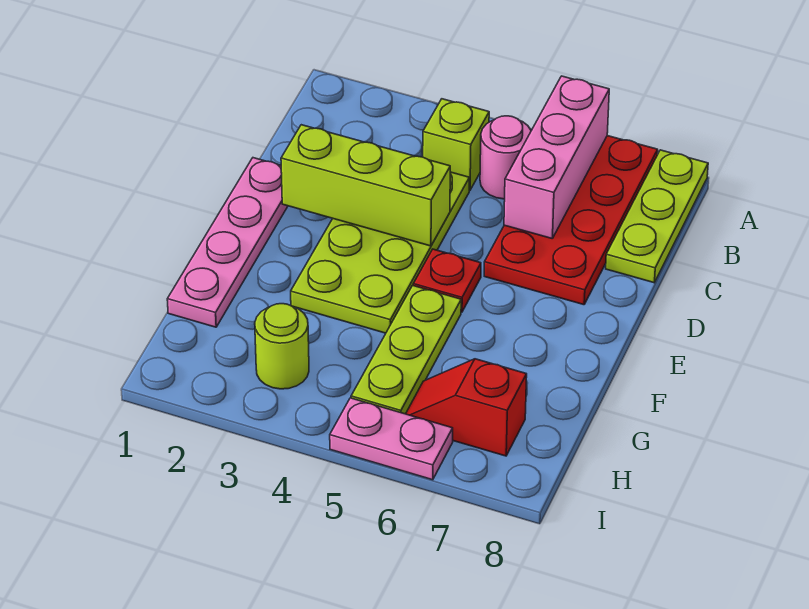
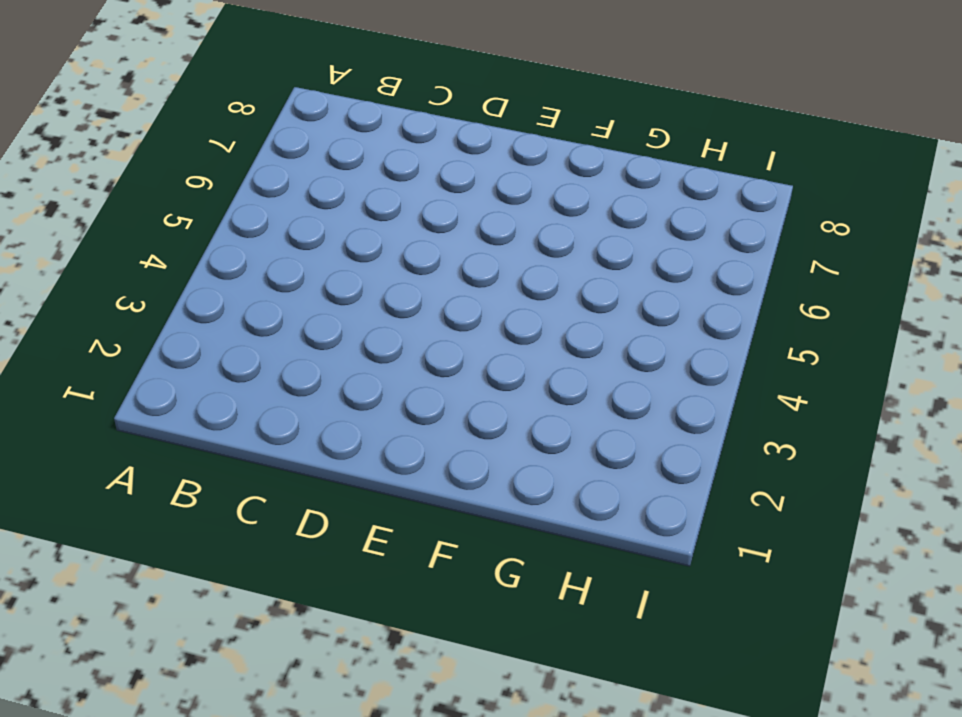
none -> red plate A6:D7 level 1
none -> lime plate A8:C8 level 1
none -> lime brick B4 level 1

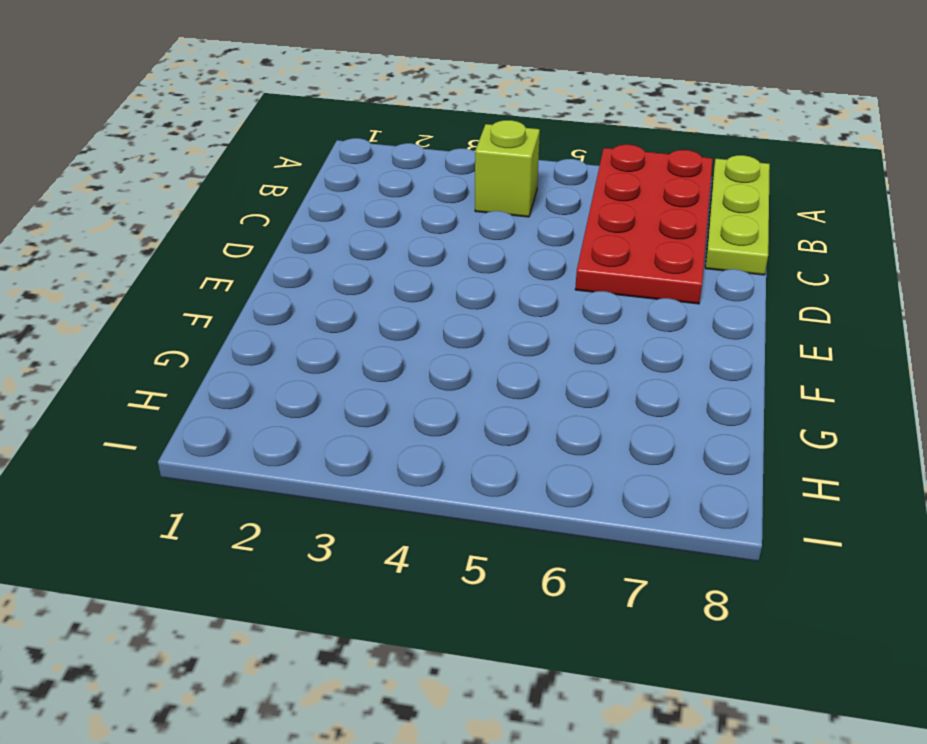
none -> pink round brick B5 level 1
none -> lime plate C3:F4 level 1
none -> pink plate D1:G1 level 1

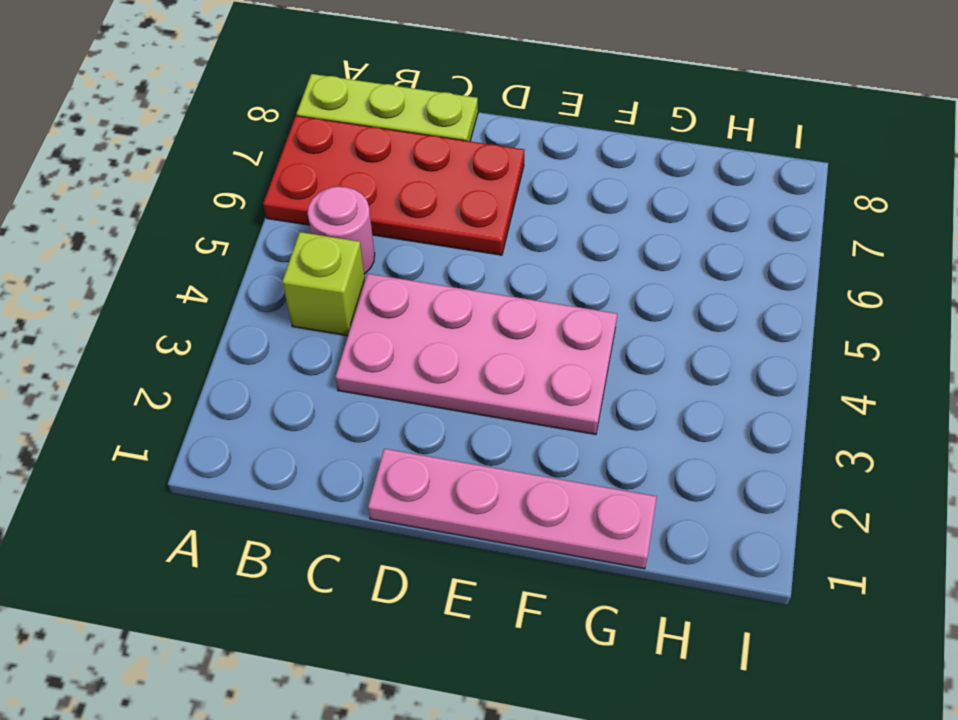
pink plate C3:F4 level 1 -> lime plate C3:F4 level 1
none -> red plate E5 level 1
none -> lime plate F5:H5 level 1
none -> lime round brick H3 level 1

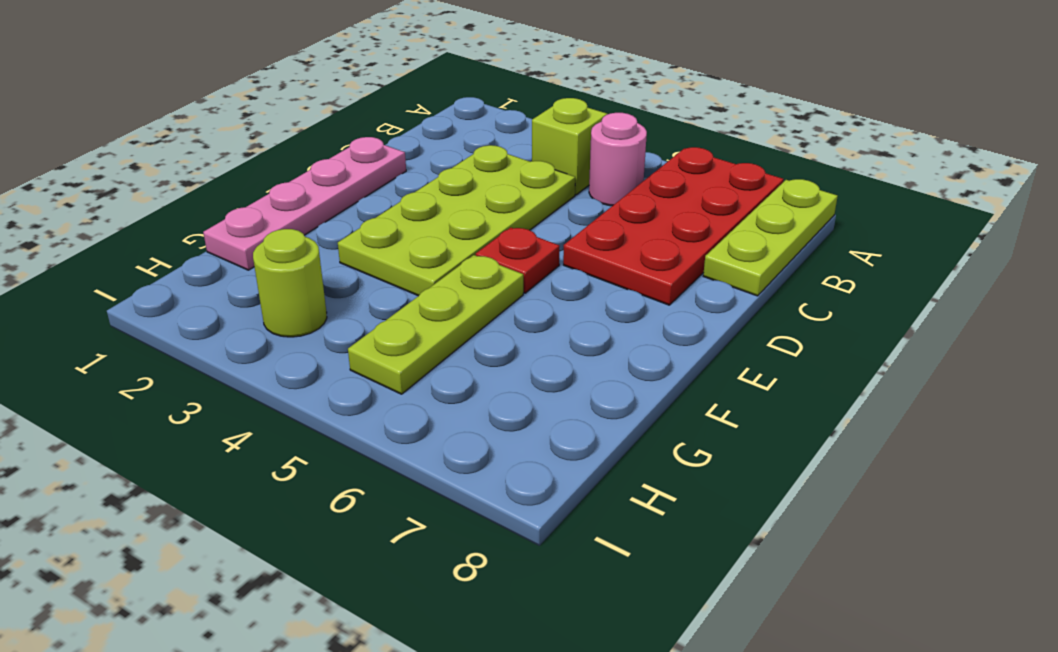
none -> red slope H6:H7 level 1 top 7
none -> pink plate I5:I6 level 1
none -> pink brick A6:C6 level 2

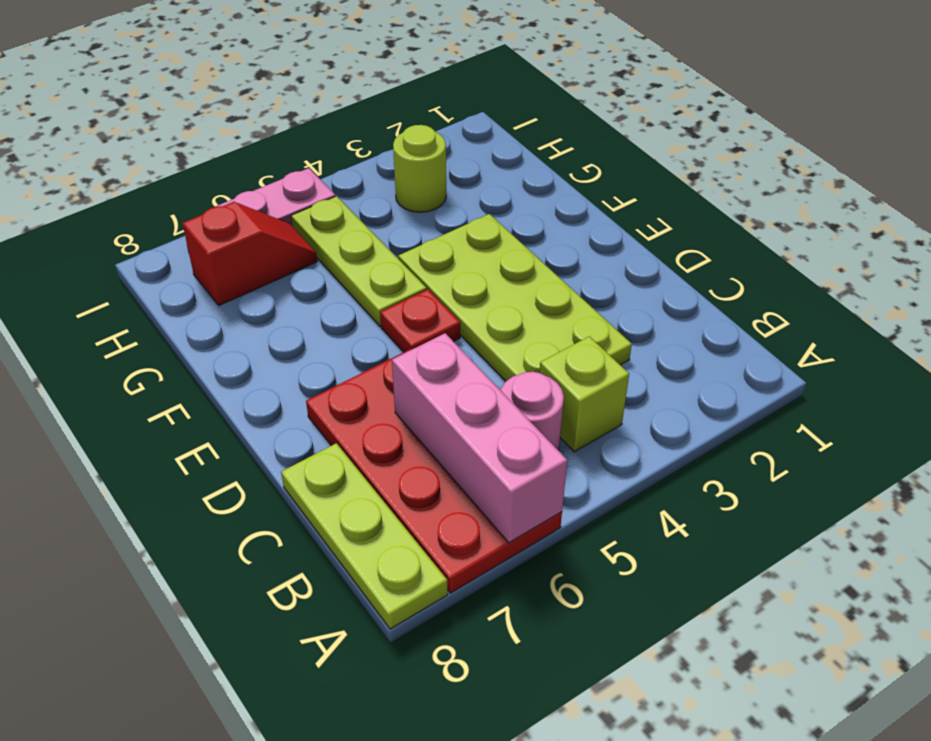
none -> pink plate D1:G1 level 1
none -> lime brick D2:D4 level 2

